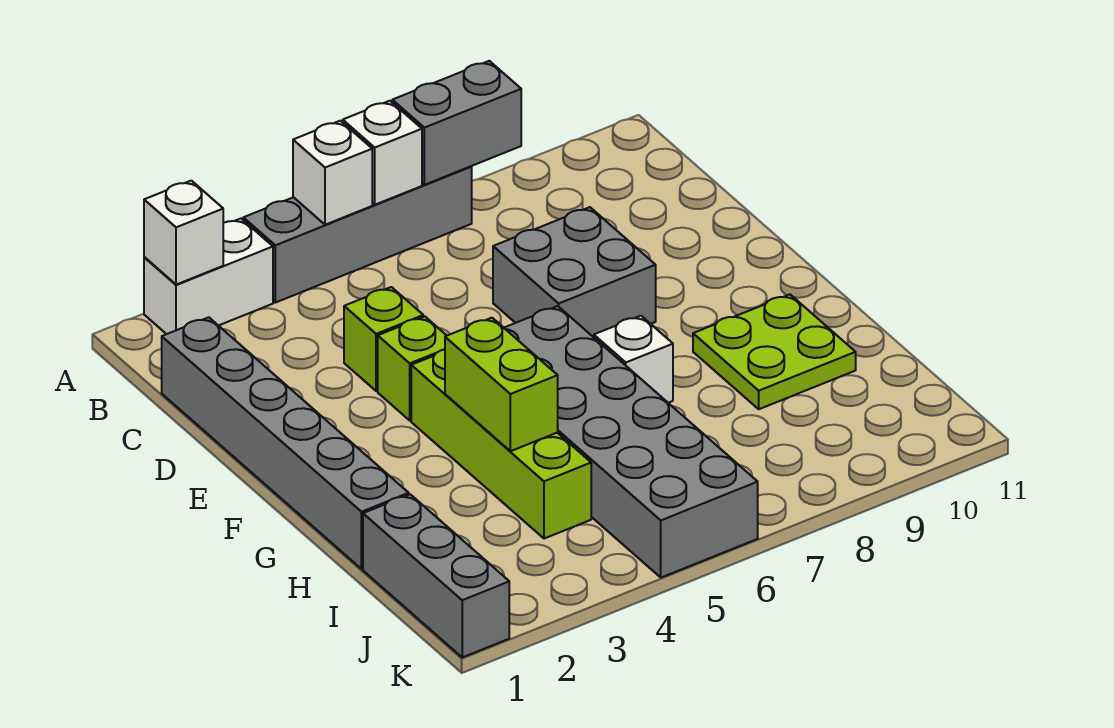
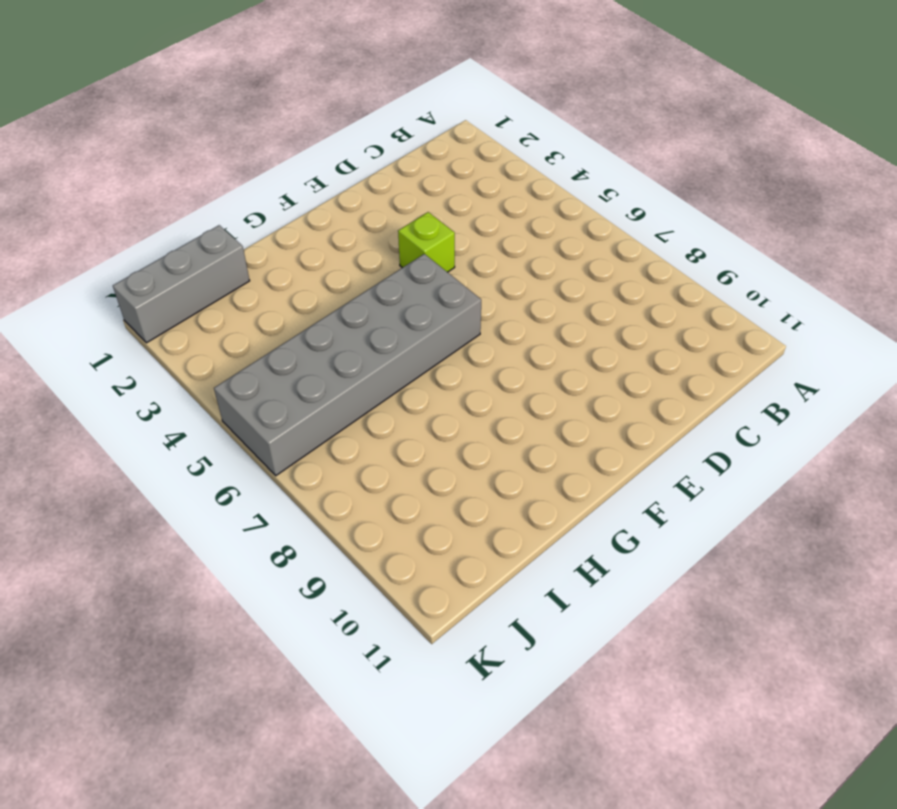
none -> white brick A2:A3 level 1
none -> grey brick A4:A7 level 1
none -> grey brick C1:H1 level 1

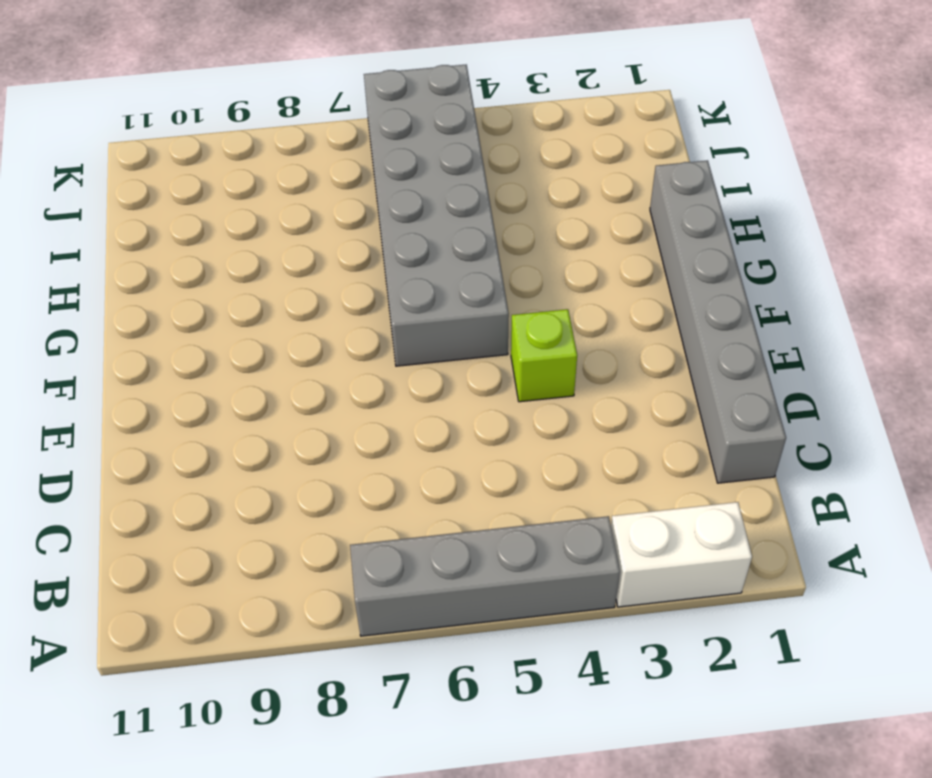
none -> lime brick D4 level 1
none -> grey brick D7:E8 level 1
none -> lime brick F4:I4 level 1

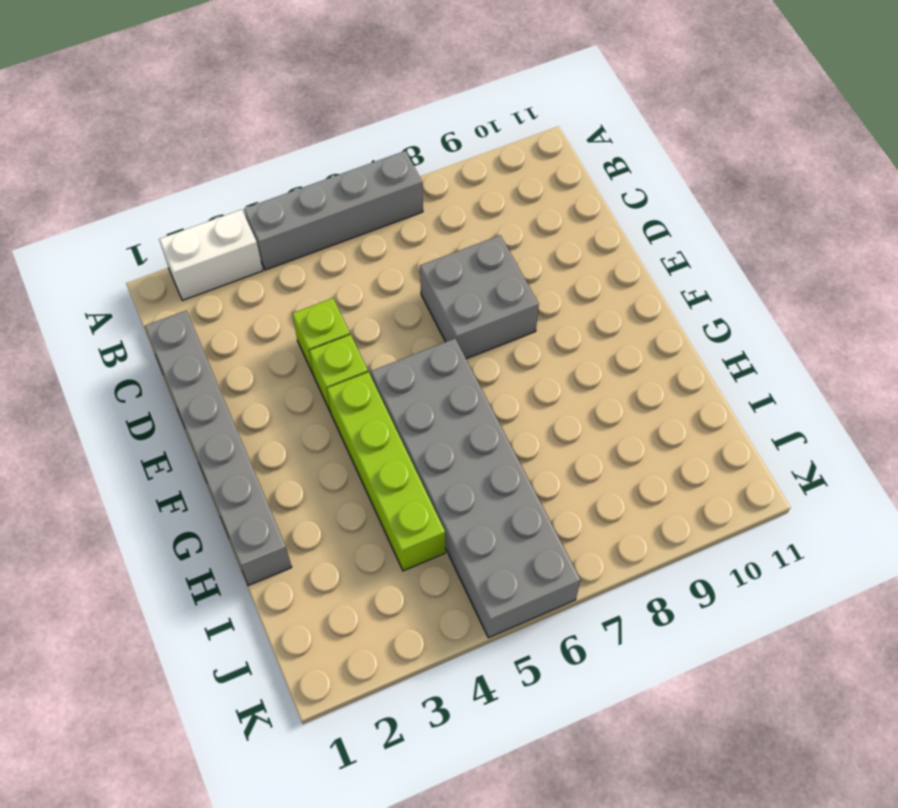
none -> white brick G7 level 1
none -> lime plate G9:H10 level 1
none -> grey brick I1:K1 level 1

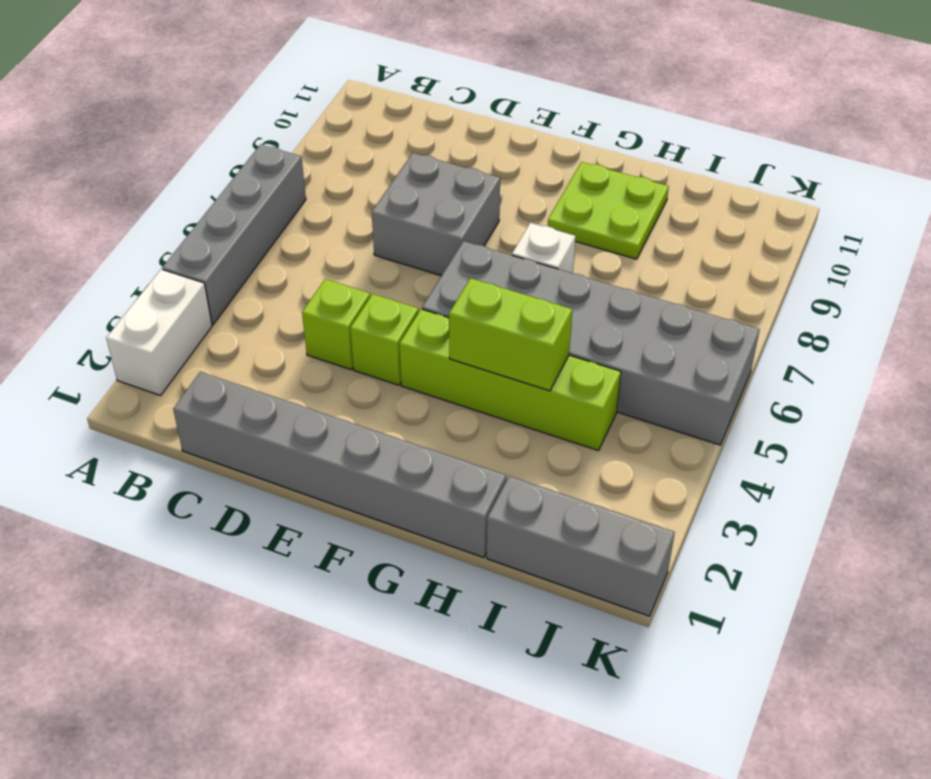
none -> white brick A2 level 2
none -> white brick A5 level 2
none -> white brick A6 level 2

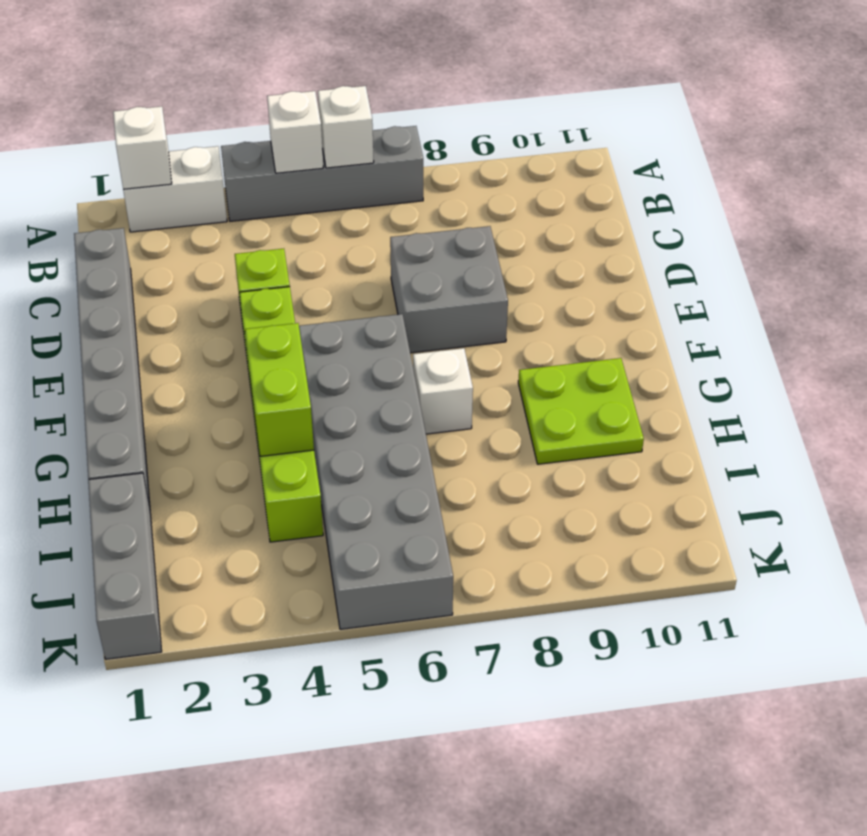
none -> grey brick A7:A8 level 2

